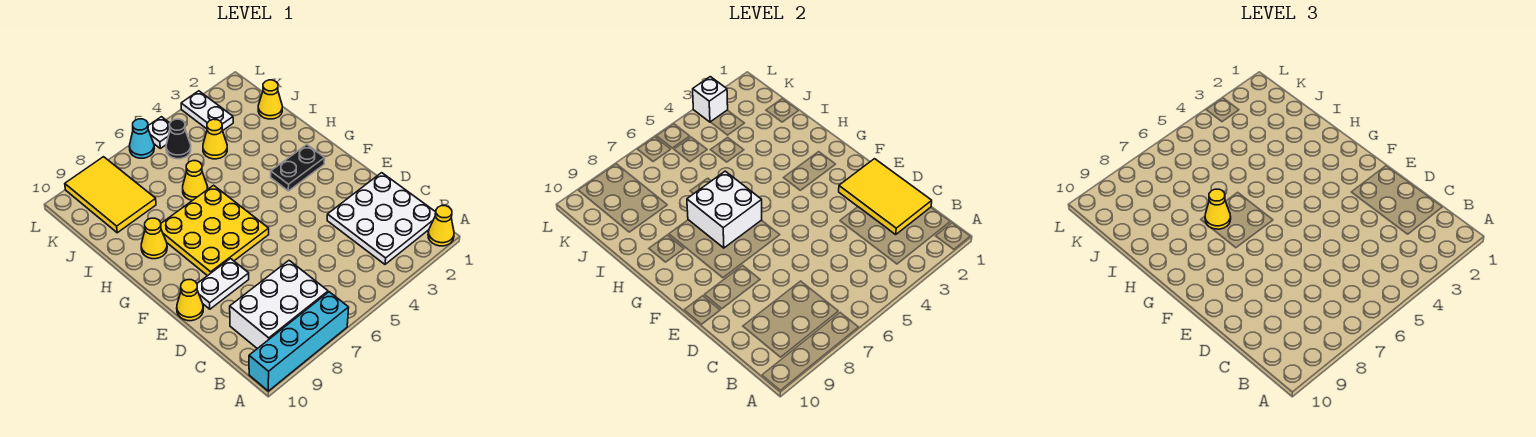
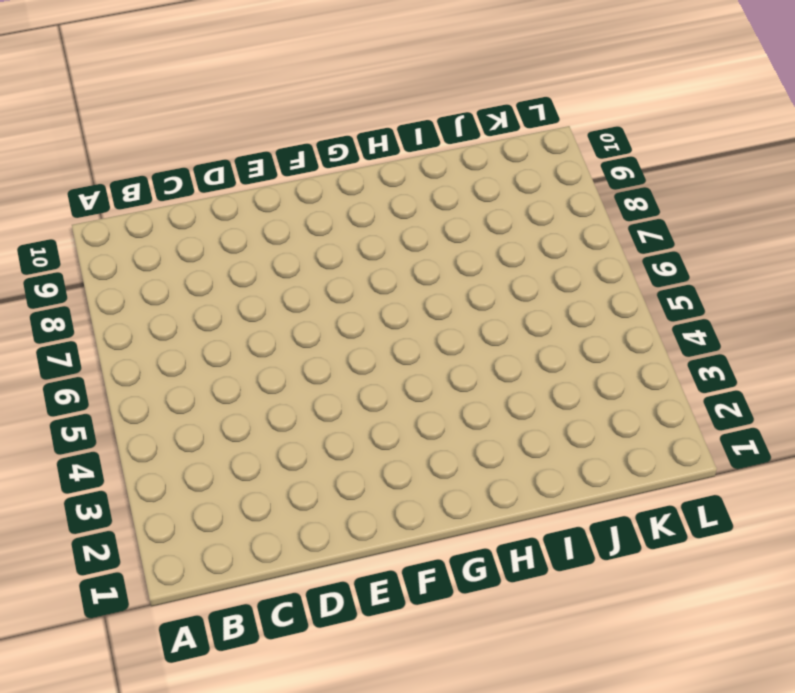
none -> yellow cone A1 level 1
none -> cyan brick A7:A10 level 1
none -> white plate B1:D3 level 1

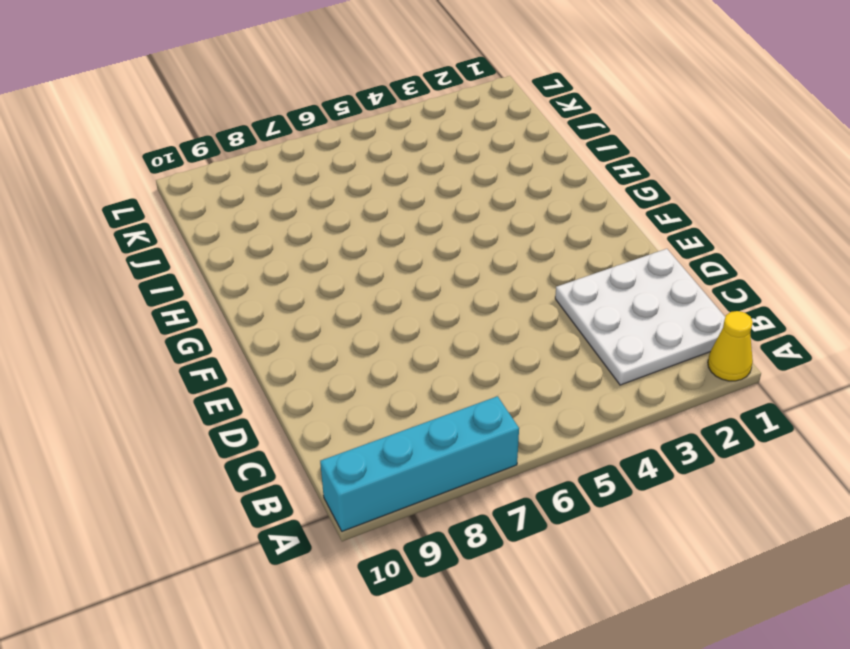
none -> white brick B7:C9 level 1
none -> white plate E8:E9 level 1
none -> yellow cone E10 level 1

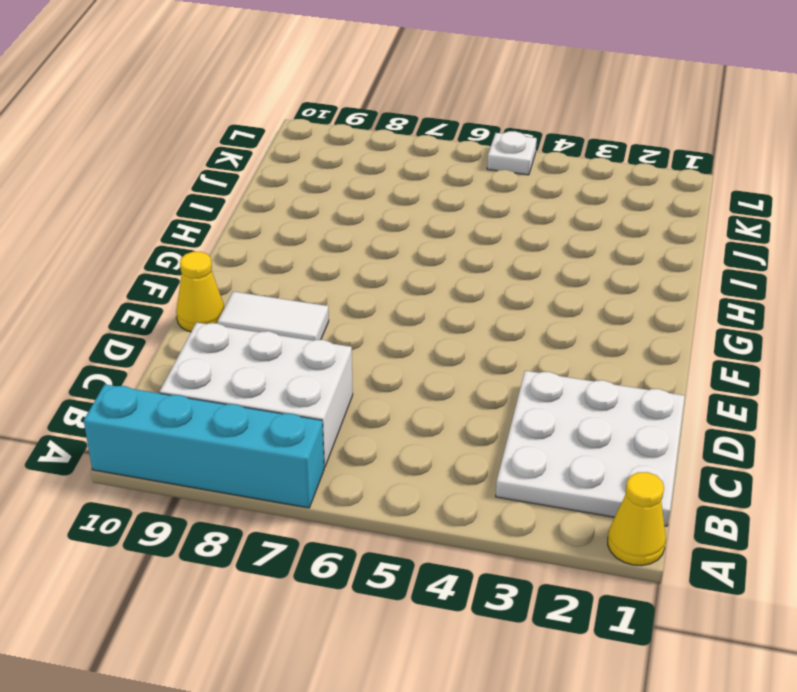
white tile E8:E9 level 1 -> white plate E8:E9 level 1
none -> yellow plate F6:H8 level 1
none -> black plate G2:G3 level 1
none -> yellow cone H9 level 1

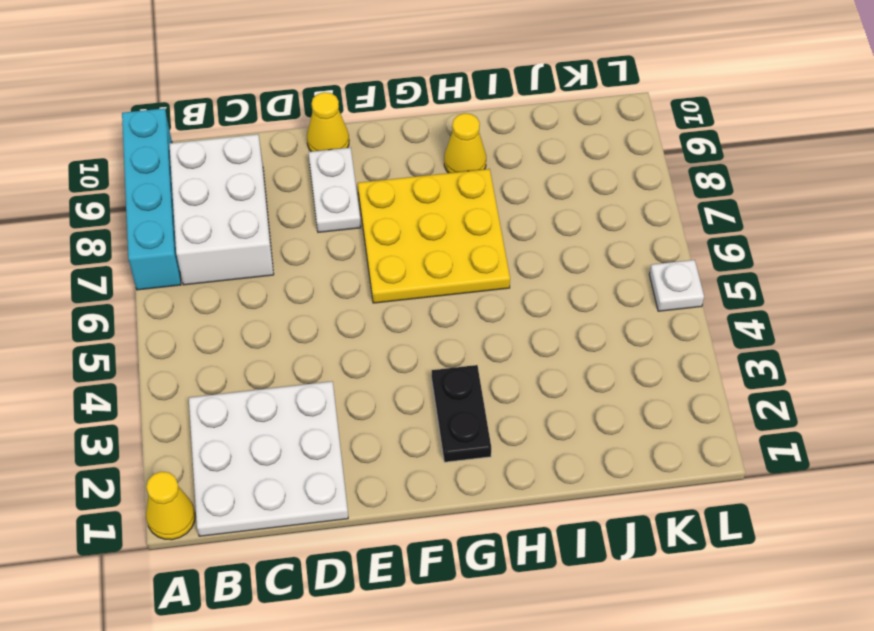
none -> yellow cone I6 level 1
none -> yellow cone J1 level 1
none -> yellow cone J4 level 1

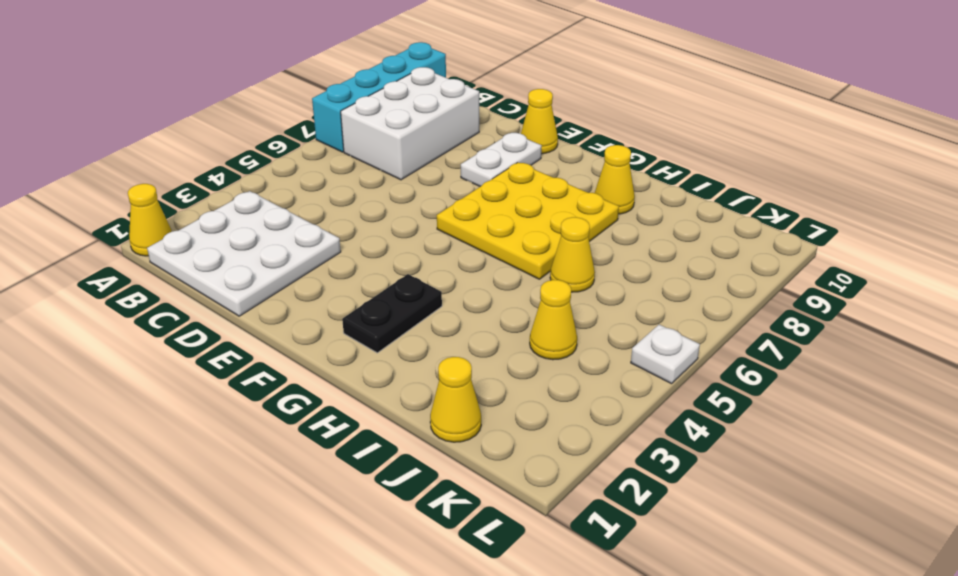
none -> yellow tile J8:L9 level 1
none -> white plate K3:L3 level 1
none -> black cone K5 level 1

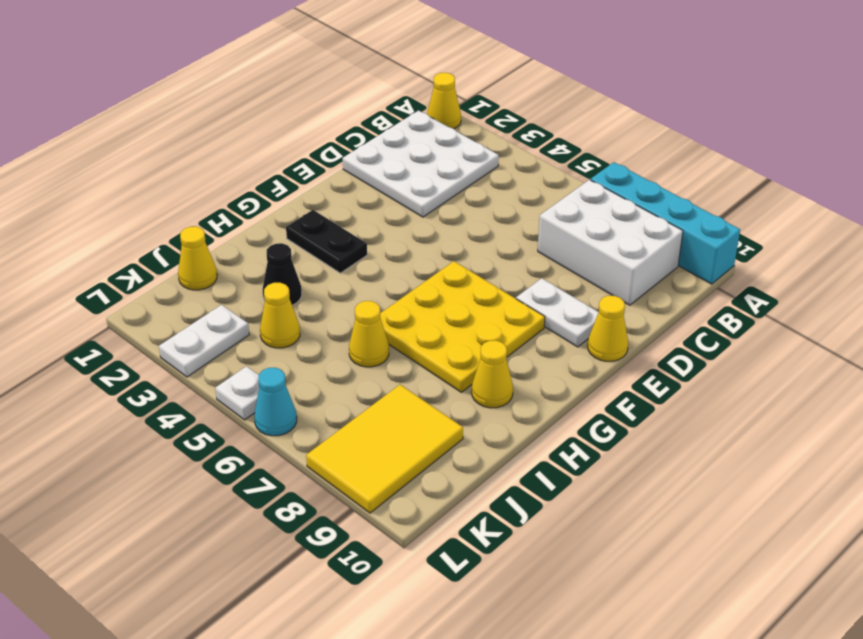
black cone I3 level 1 -> black cone K5 level 1
none -> yellow tile C1:E2 level 2
none -> white brick G6:H7 level 2
none -> white brick L3 level 2

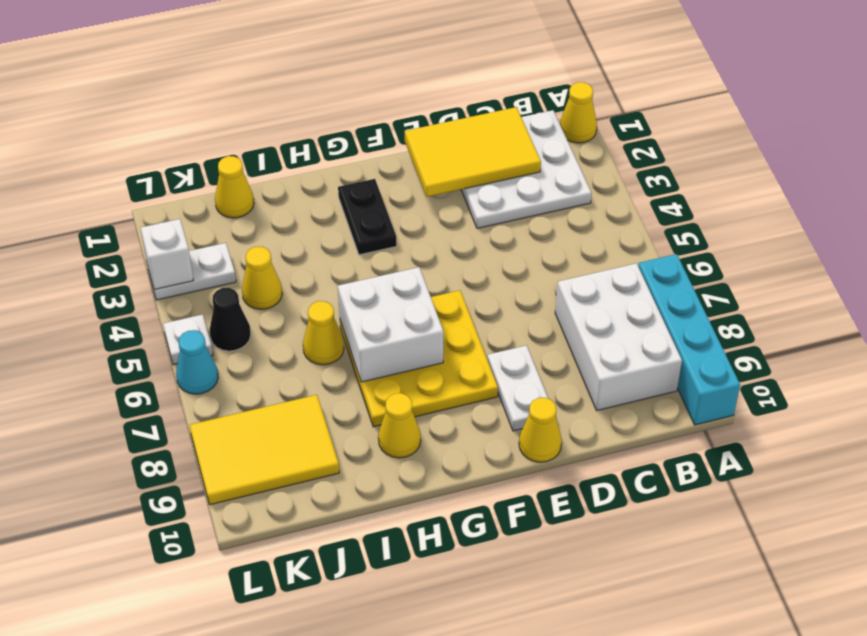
none -> yellow cone H7 level 3

